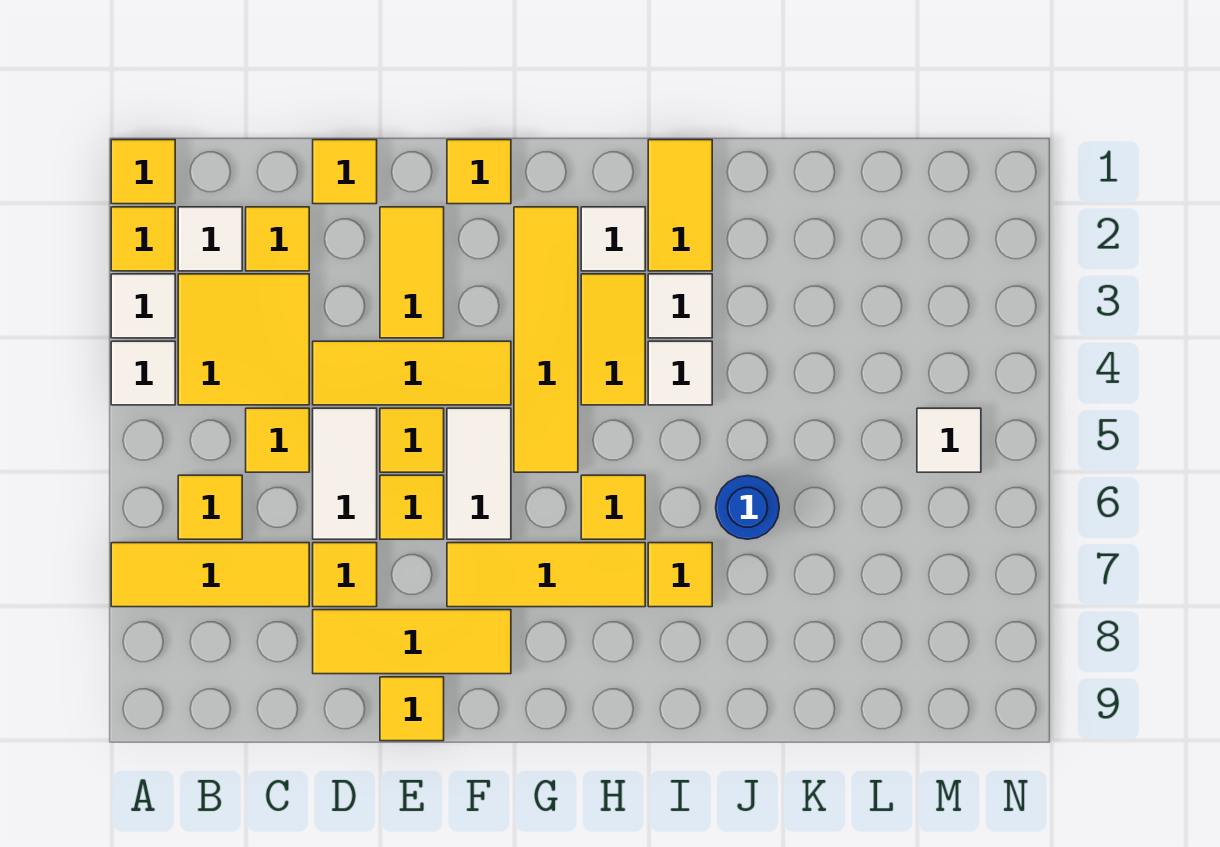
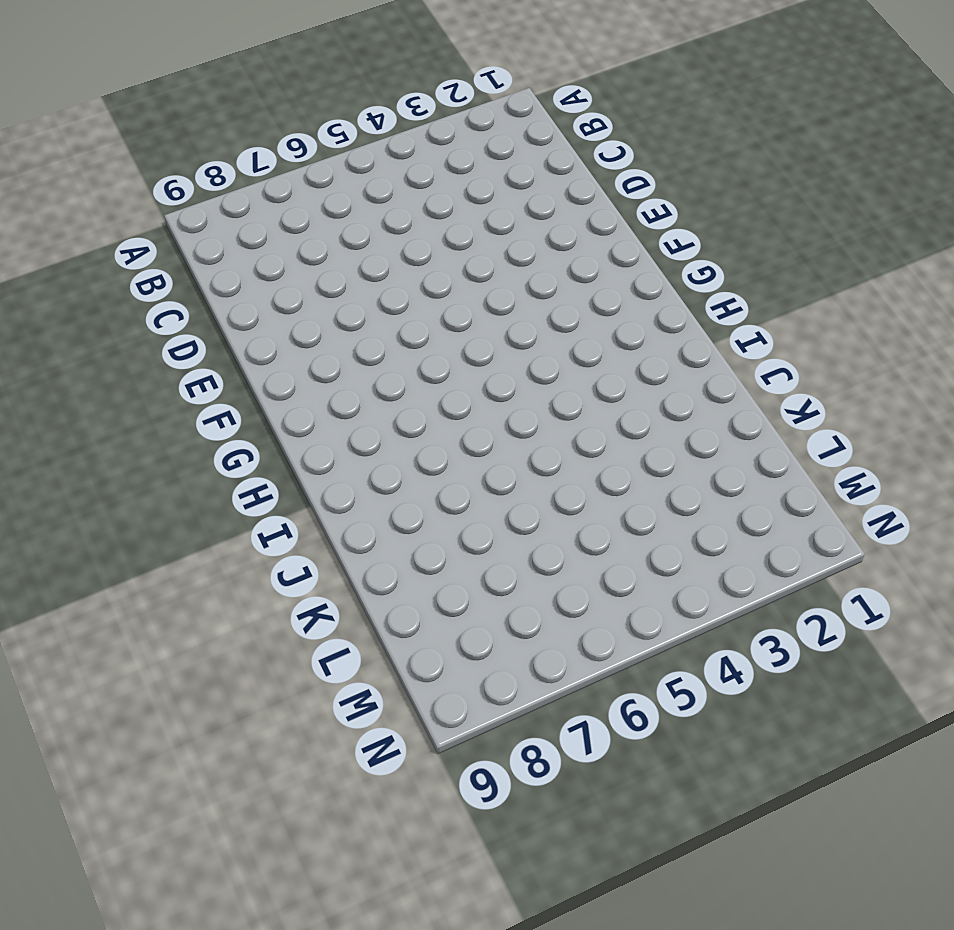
none -> yellow tile A1 level 1
none -> yellow tile A2 level 1
none -> white tile A3 level 1
none -> white tile A4 level 1

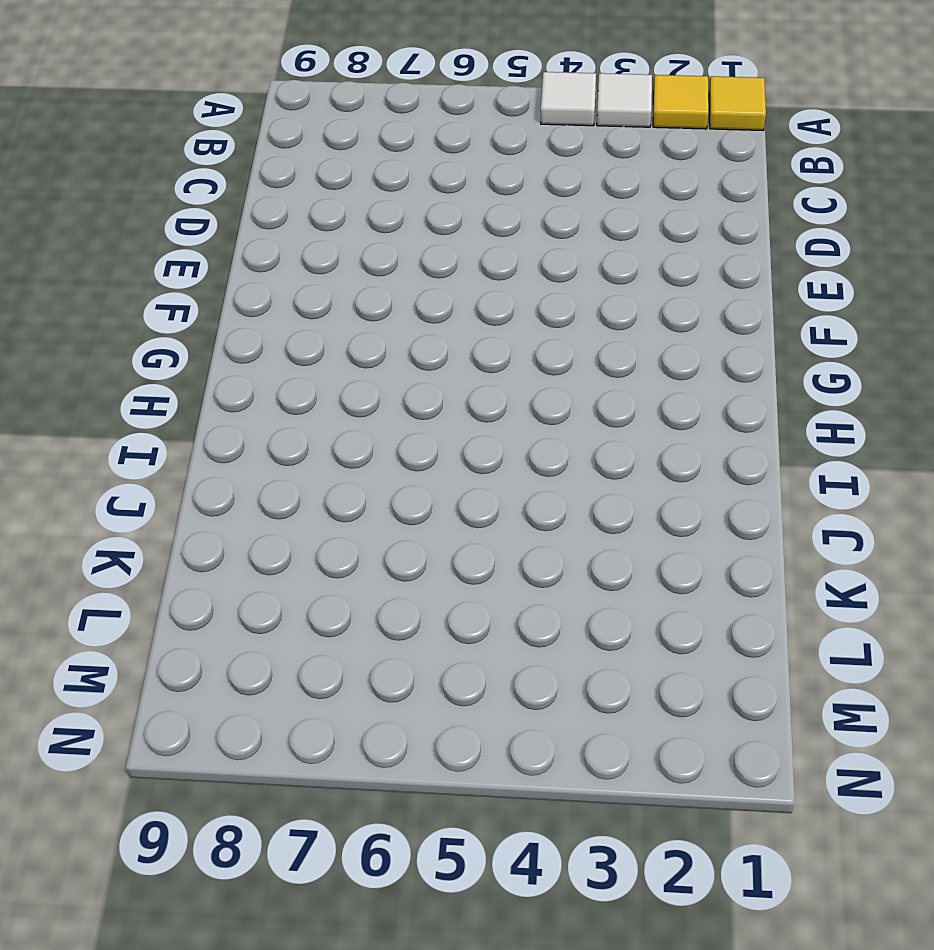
none -> yellow tile A7:C7 level 1
none -> white tile B2 level 1
none -> yellow tile B3:C4 level 1
none -> yellow tile B6 level 1

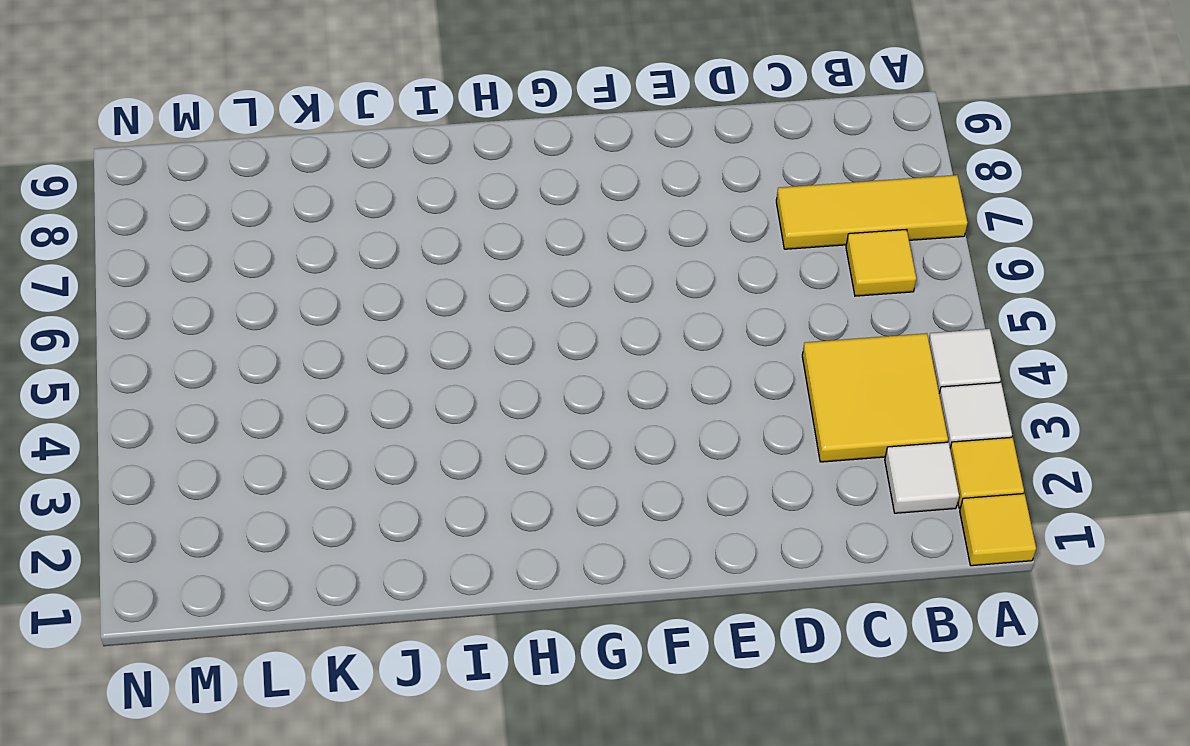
none -> yellow tile C2 level 1
none -> yellow tile C5 level 1
none -> yellow tile D1 level 1
none -> yellow tile D4:F4 level 1

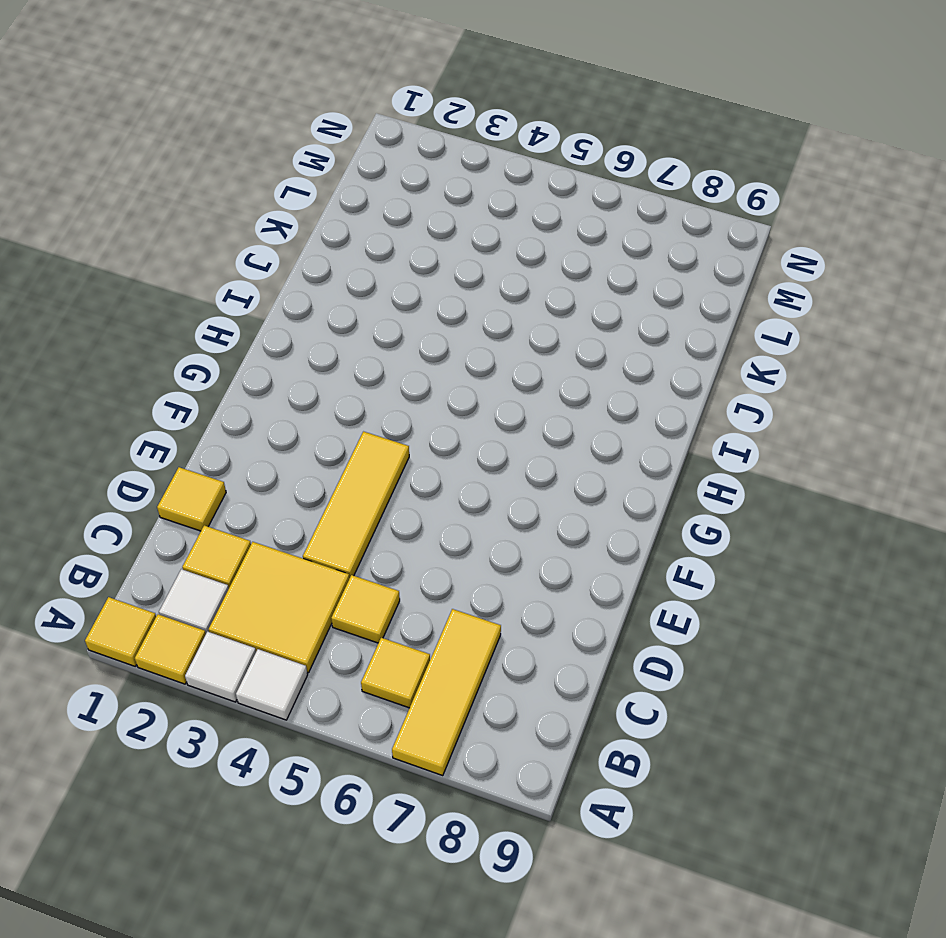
none -> white tile D5:D6 level 1
none -> yellow tile D7 level 1
none -> yellow tile D8:F8 level 1
none -> yellow tile E2:E3 level 1

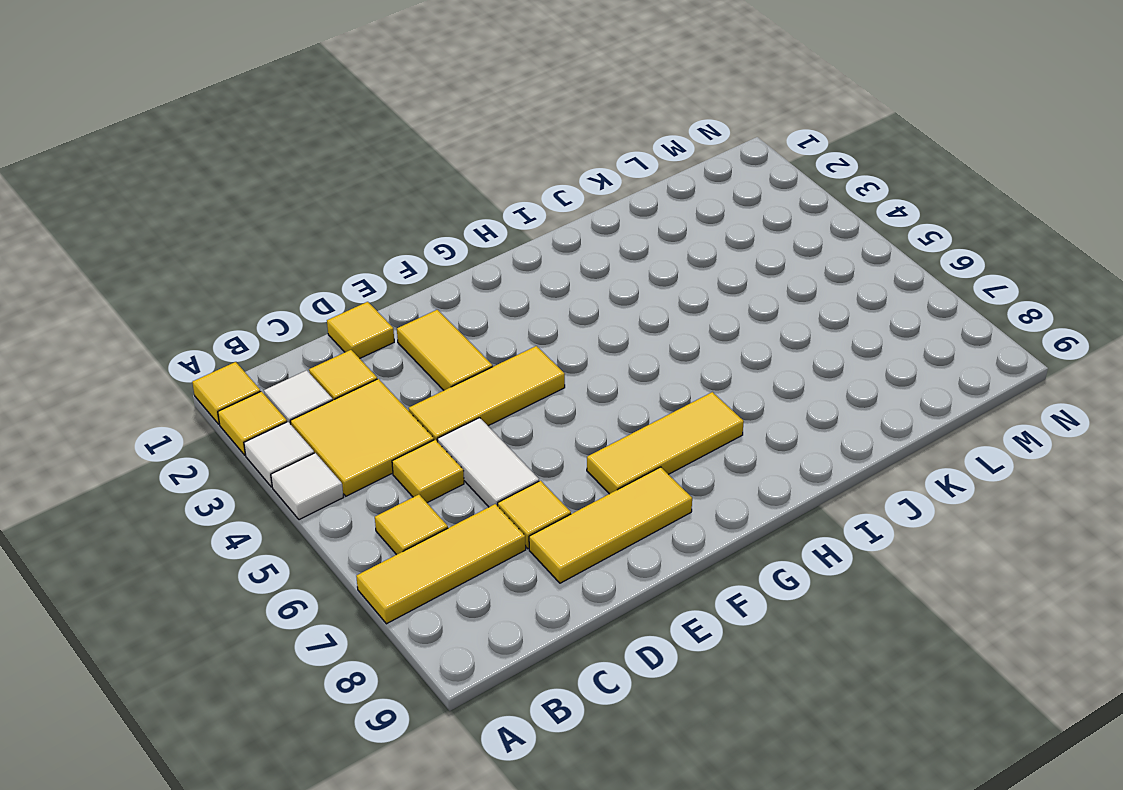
none -> yellow tile E5 level 1
none -> yellow tile E6 level 1
none -> yellow tile E9 level 1
none -> yellow tile F1 level 1

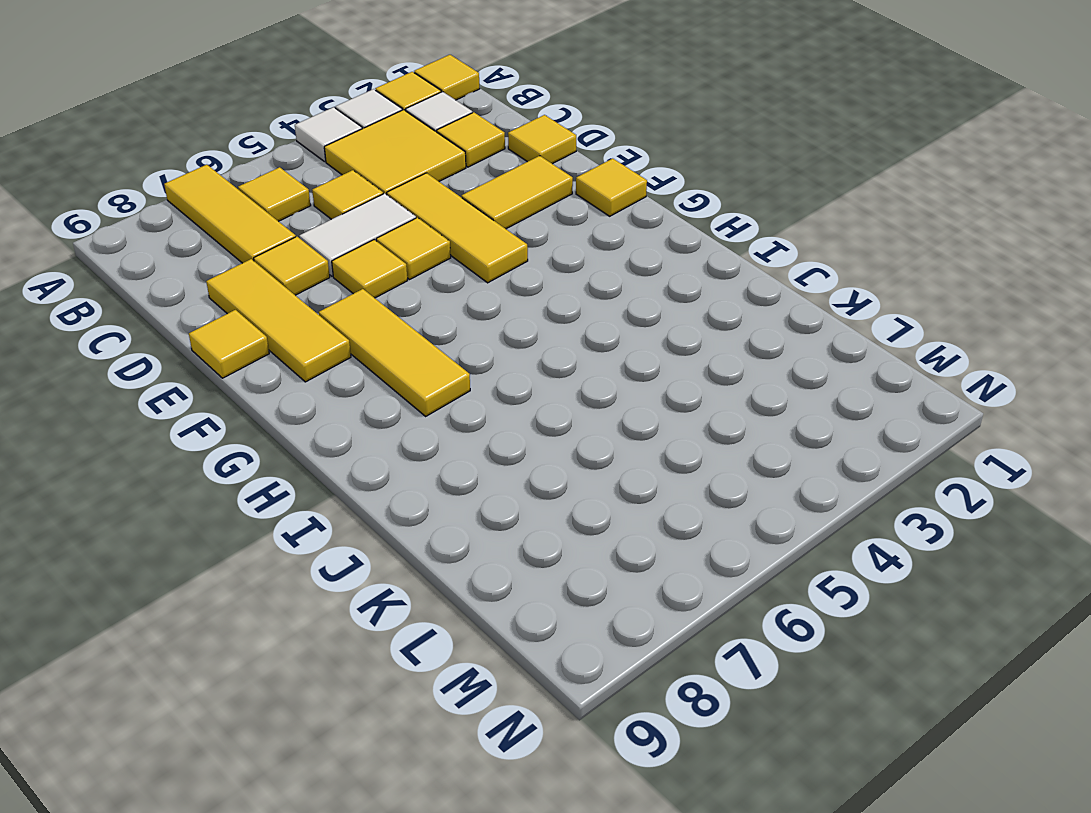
none -> white tile F5:F6 level 1
none -> yellow tile G2:G5 level 1
none -> white tile H2 level 1
none -> yellow tile H3:H4 level 1

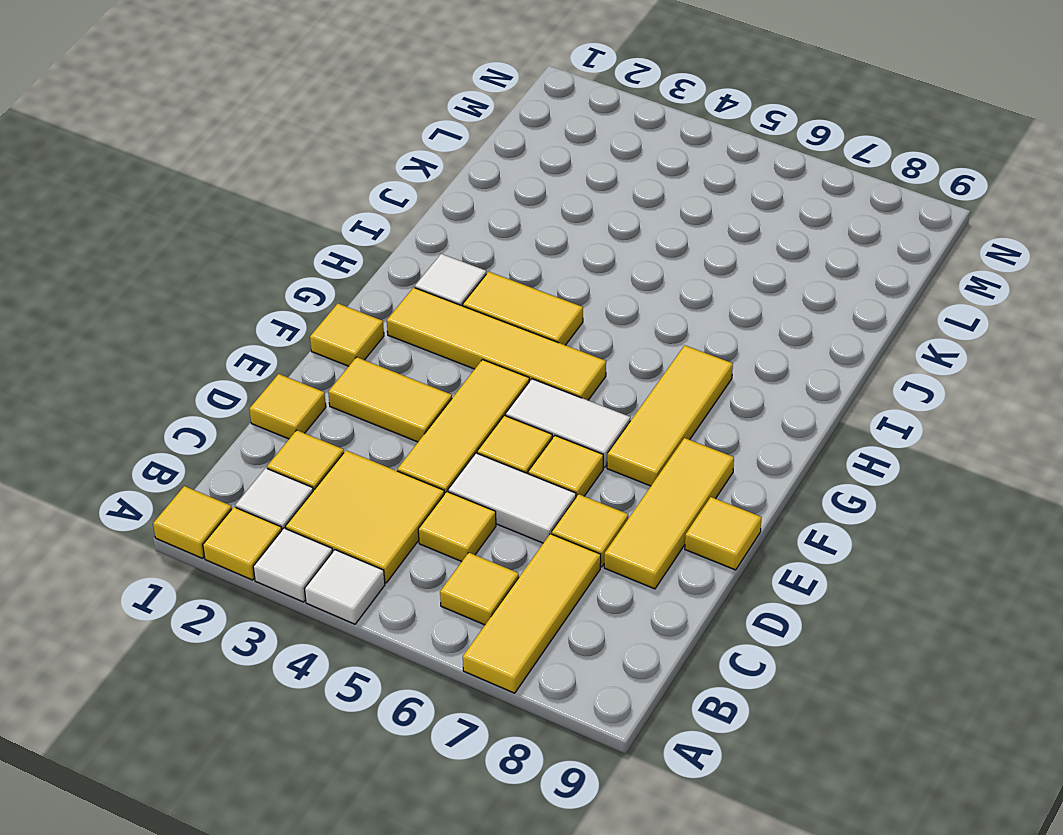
none -> yellow tile H6 level 1
none -> yellow tile I1:I2 level 1
none -> white tile I3 level 1
none -> white tile I4 level 1

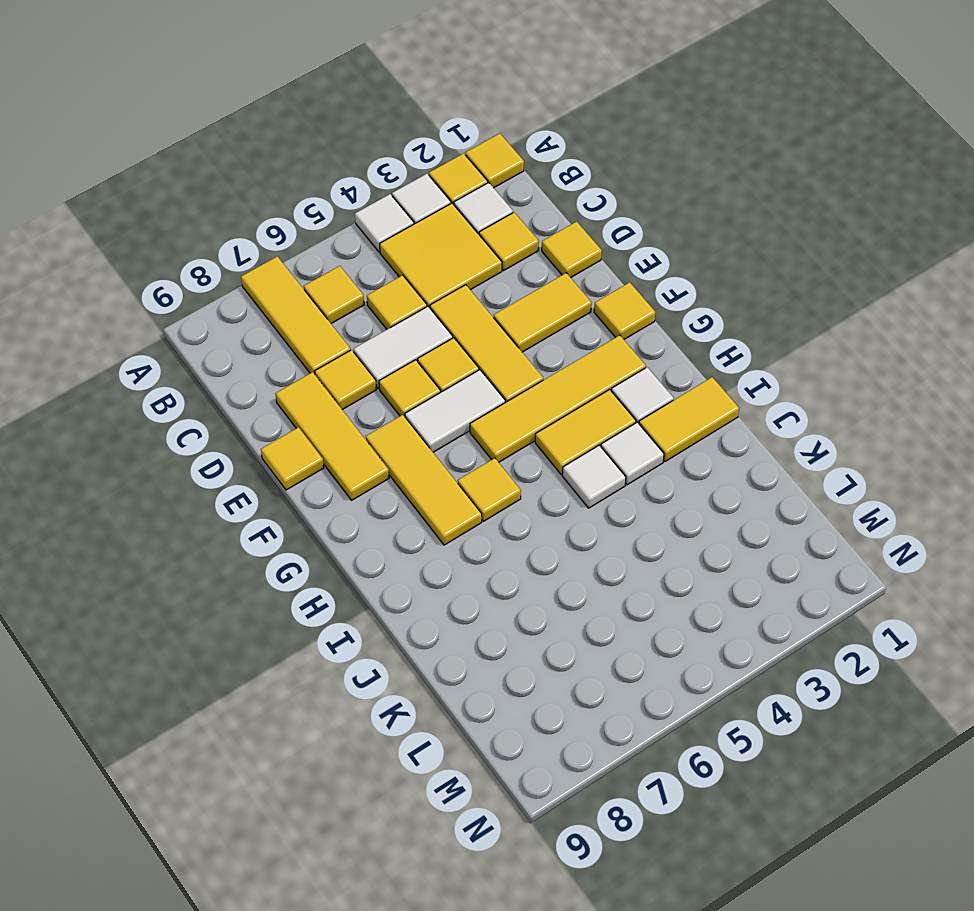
none -> yellow tile I7 level 1
none -> blue round brick J6 level 1
none -> white tile M5 level 1

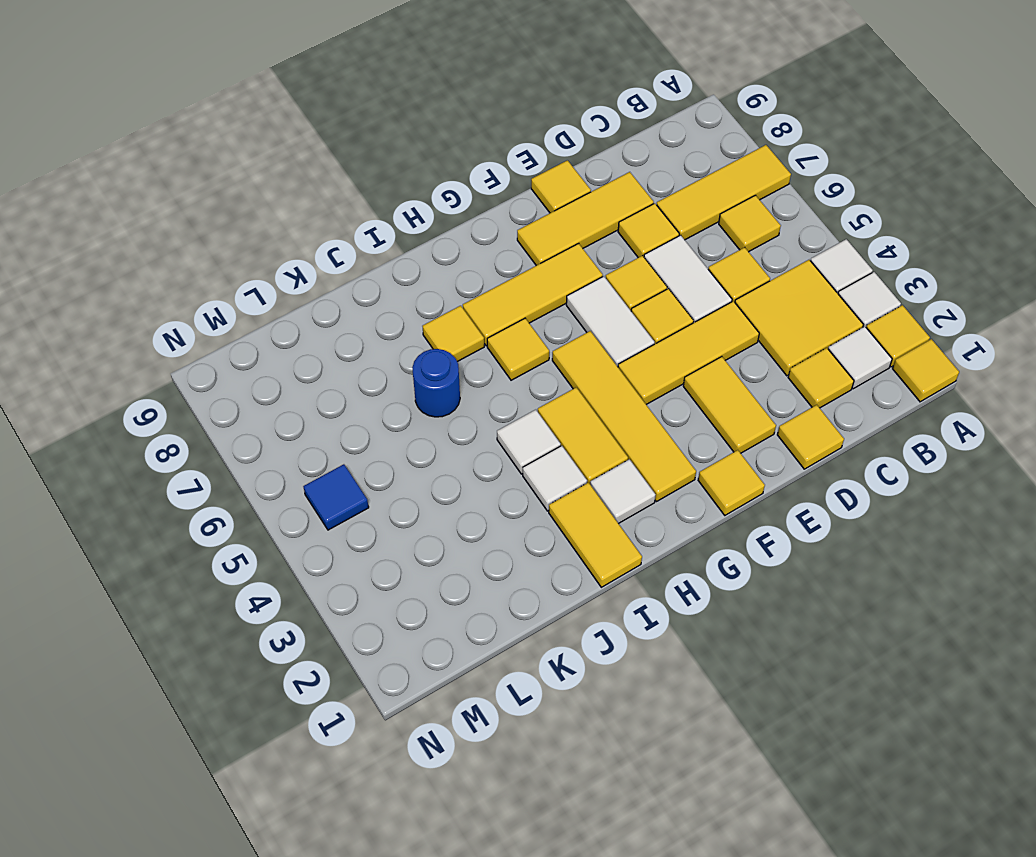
blue tile M5 level 1 -> white tile M5 level 1

